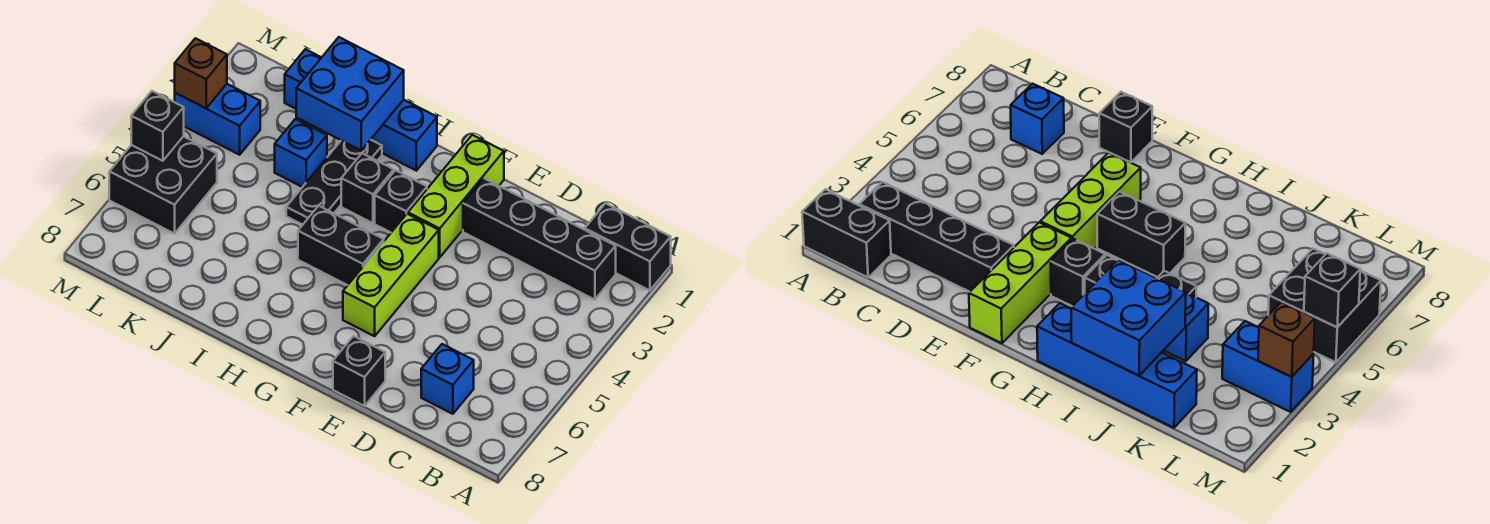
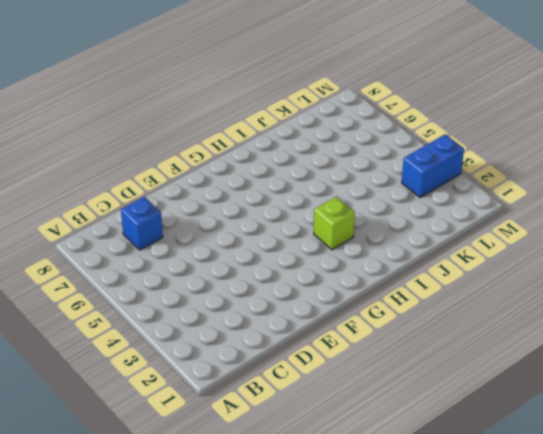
lime brick H3 level 1 -> black brick H3 level 1
none -> black brick A1:B1 level 1
none -> black brick B2:E2 level 1
none -> black brick E8 level 1

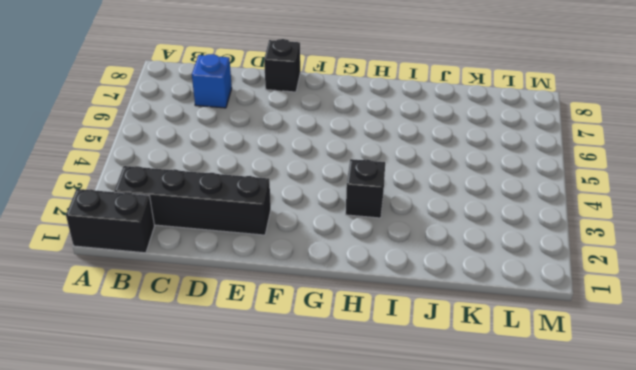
none -> lime brick F1:F3 level 1
none -> lime brick F4:F6 level 1
none -> black brick G3 level 1

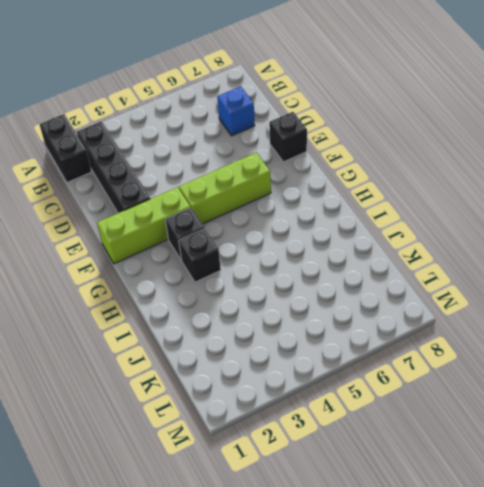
none -> black brick G5:H5 level 1
none -> blue brick H1:K1 level 1
none -> black plate I2:I4 level 1

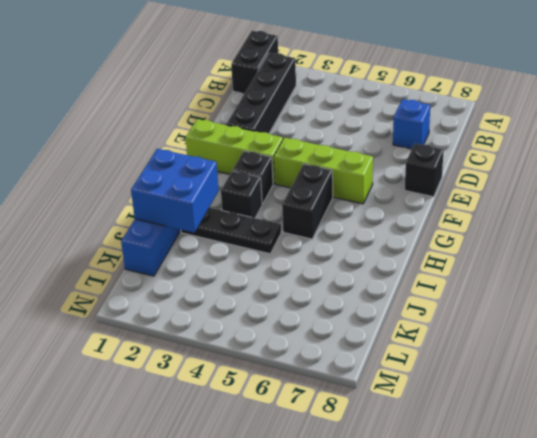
none -> blue brick J3 level 1
none -> blue brick L3:M3 level 1
none -> black brick L5:M6 level 1

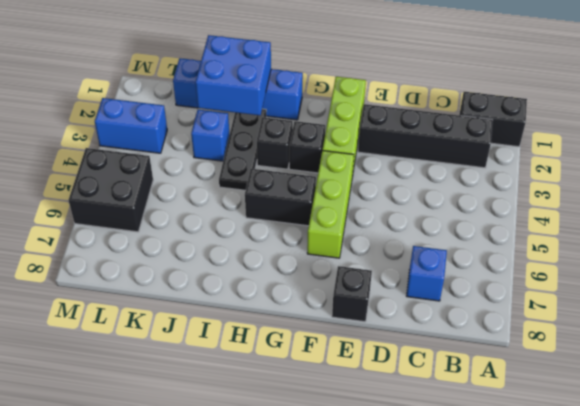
none -> brown brick M3 level 2
none -> black brick M5 level 2

